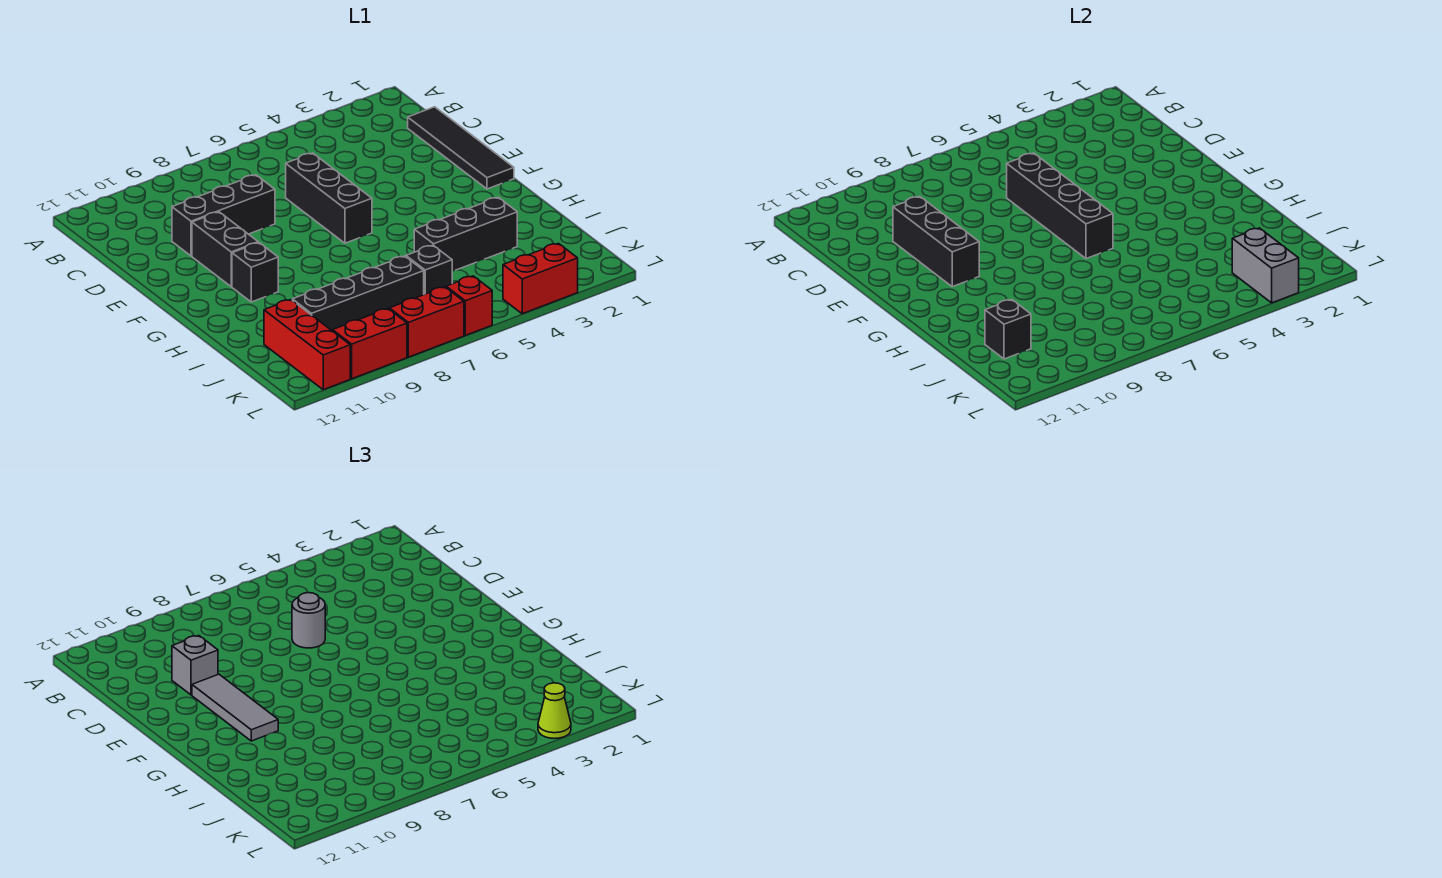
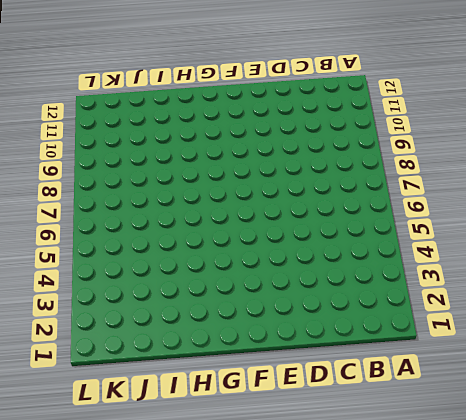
none -> black tile C1:F1 level 1
none -> black brick D6:F6 level 1
none -> black brick D8:D10 level 1

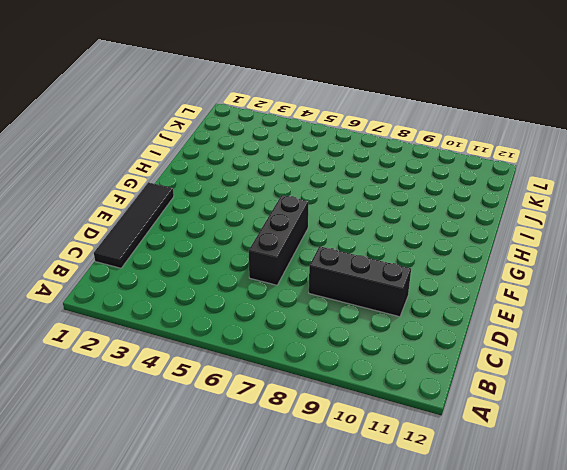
none -> black brick E10:F10 level 1
none -> black brick G10 level 1
none -> black brick I3:I5 level 1

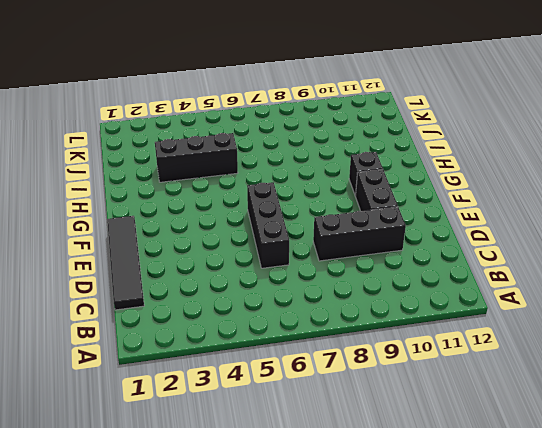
none -> black brick J6 level 1
none -> black brick J7:J10 level 1
none -> red brick J11:L11 level 1

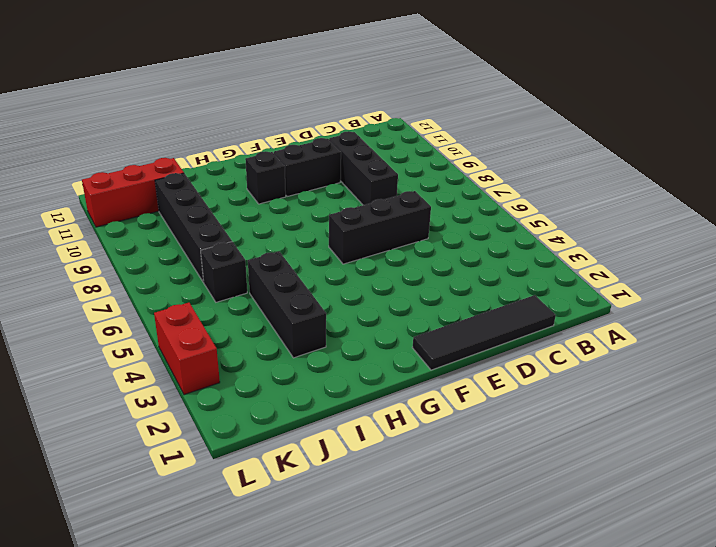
none -> red brick L6 level 1
none -> red brick L7:L8 level 1
none -> red brick L9:L10 level 1

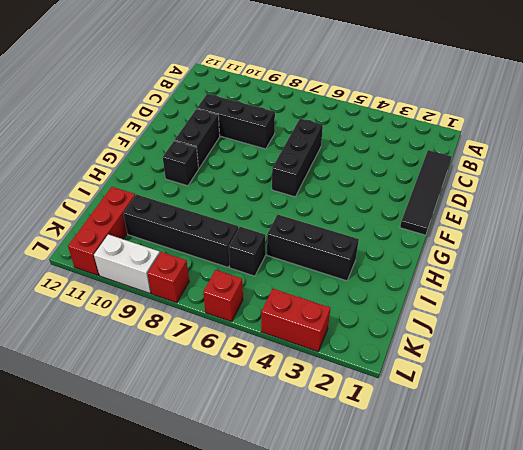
red brick L8 level 1 -> red brick L7:L8 level 1
white brick L9:L10 level 1 -> red brick L9:L10 level 1
none -> black brick D6:G6 level 2
none -> black brick D10:F10 level 2
none -> black brick J11 level 2

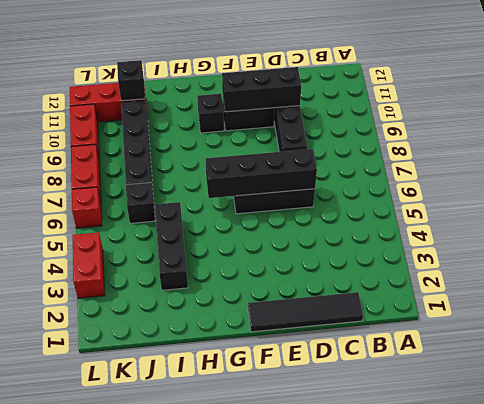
none -> grey brick K3:L3 level 2
none -> grey round brick D6 level 3
none -> grey brick D10 level 3

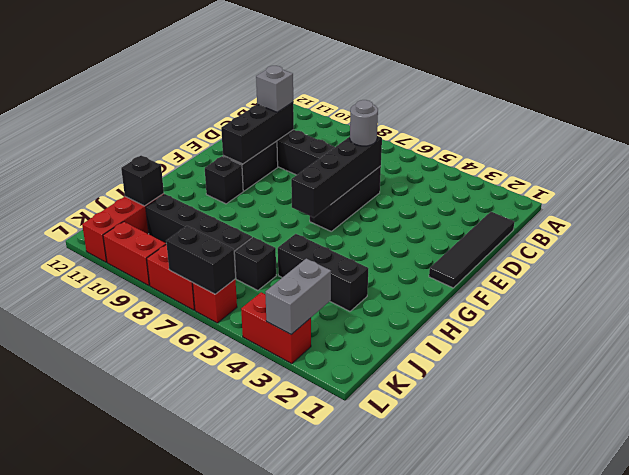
black brick L6:L7 level 2 -> none
none -> grey tile E10:G10 level 3
none -> lime cone L3 level 3

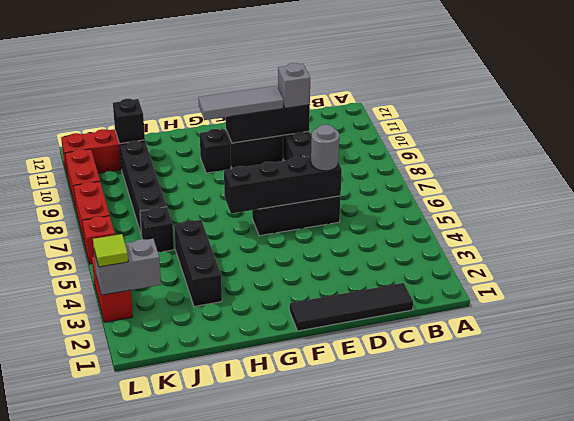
lime tile L3 level 3 -> lime cone L3 level 3

